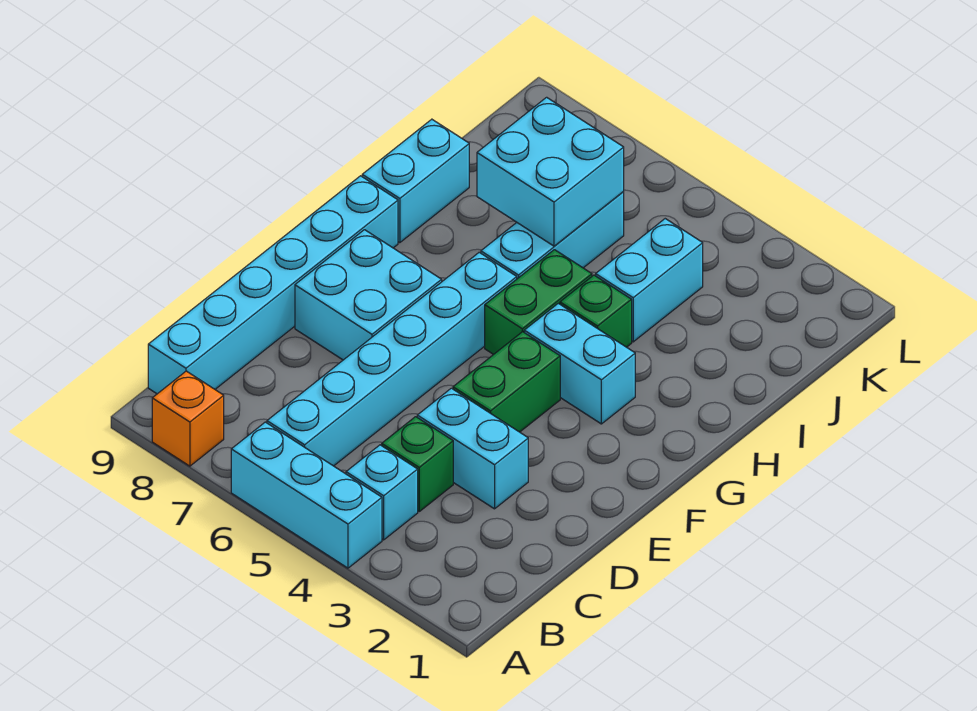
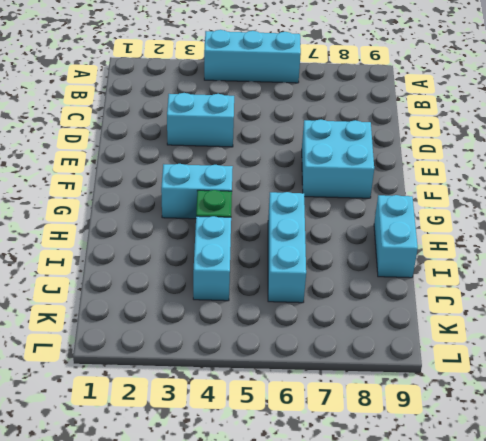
none -> orange brick A8 level 1
none -> cyan brick B4 level 1
none -> cyan brick B6:G6 level 1

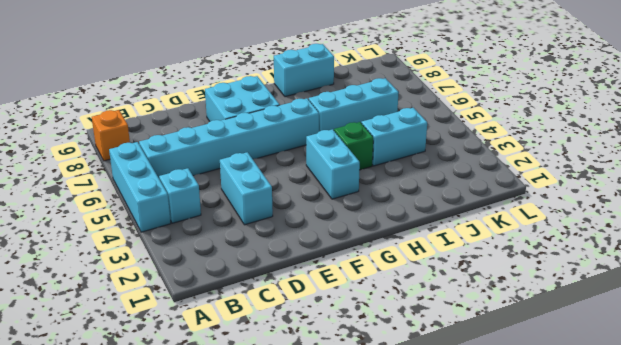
none -> cyan brick B9:G9 level 1
none -> green brick C4 level 1
none -> green brick E4:F4 level 1

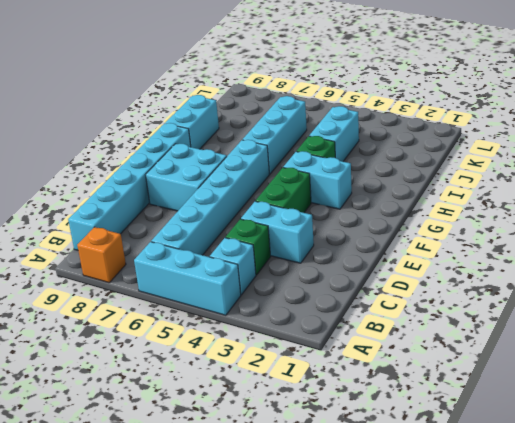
none -> green brick G5:H5 level 1
none -> cyan brick I6:J7 level 2

